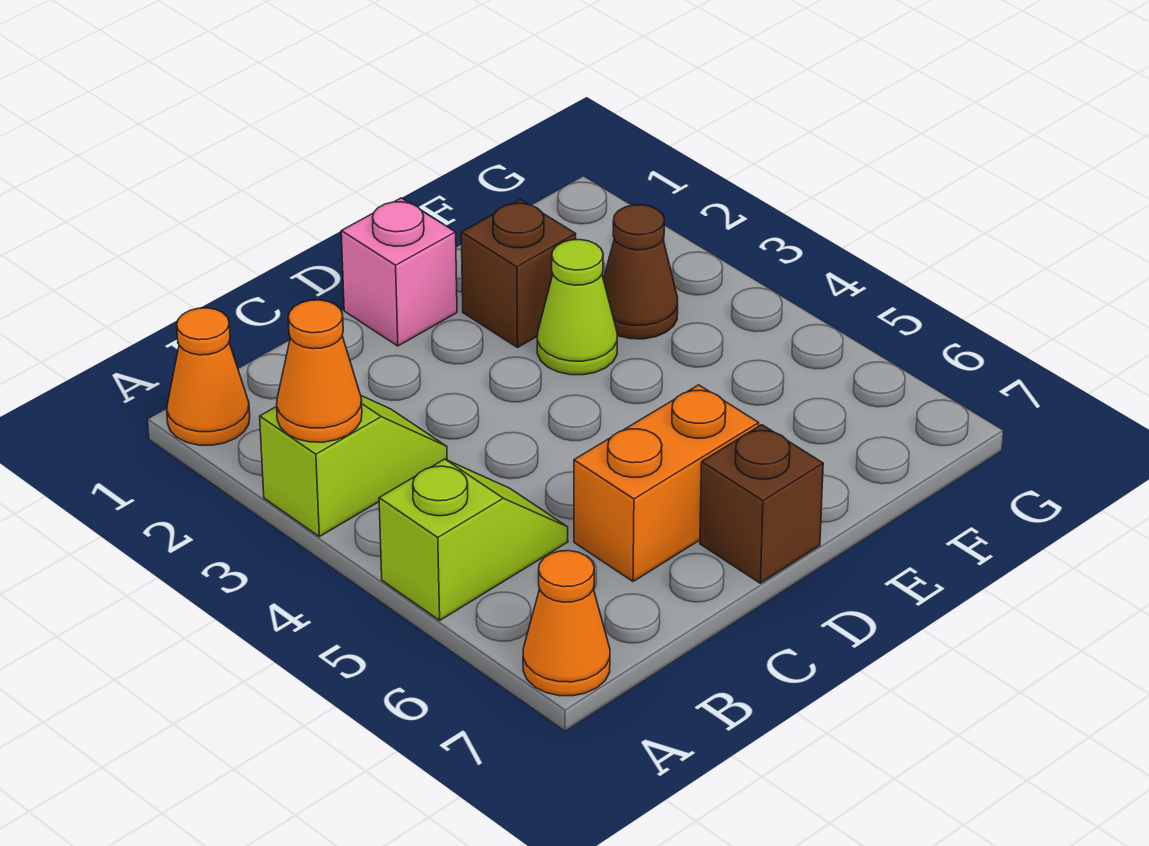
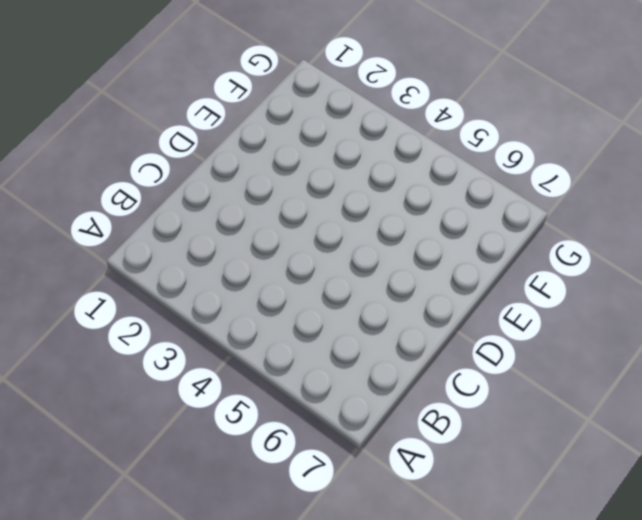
none -> orange cone A1 level 1
none -> lime slope A3:B3 level 1 top A

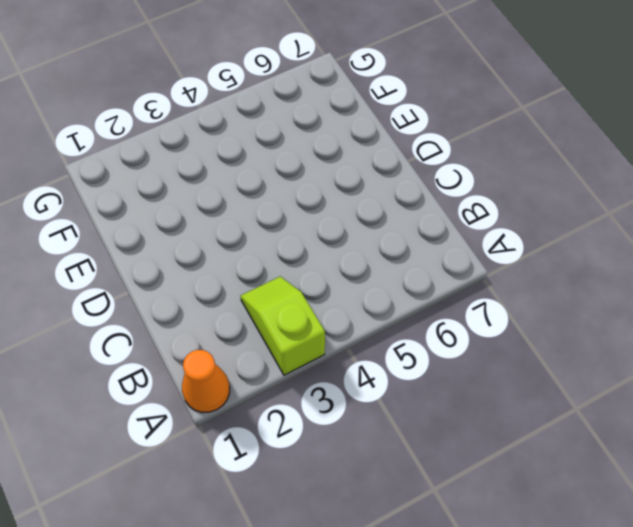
none -> lime slope A5:B5 level 1 top A
none -> orange cone A7 level 1

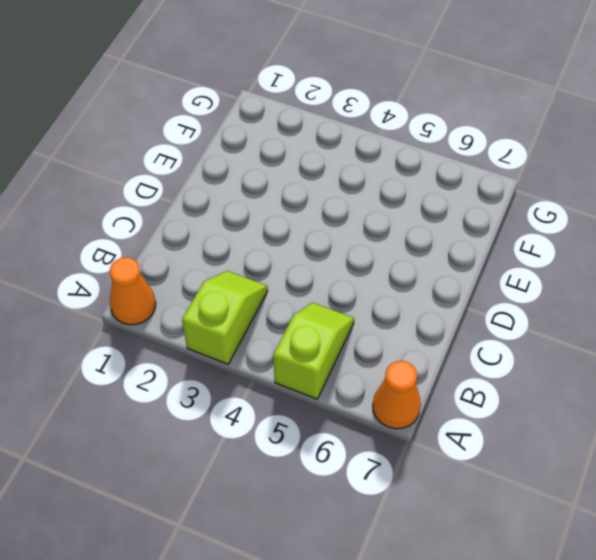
none -> orange brick C6:D6 level 1
none -> pink brick D1 level 1

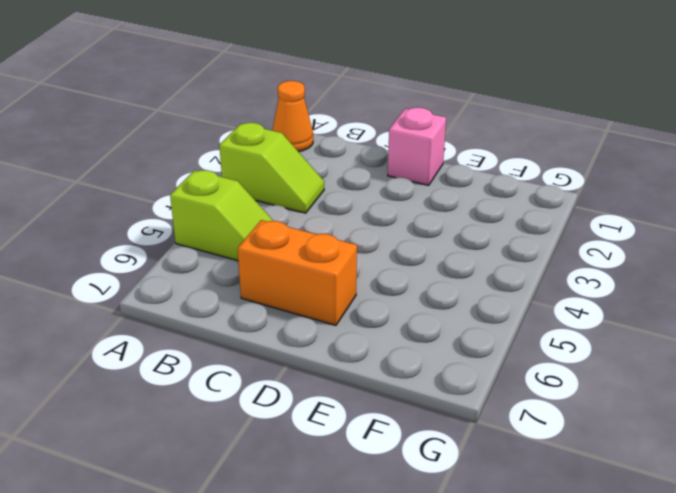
none -> orange cone A7 level 1
none -> brown brick D7 level 1

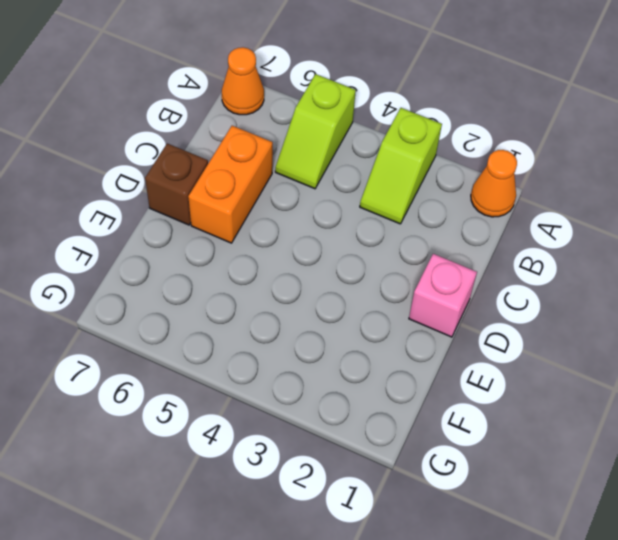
none -> brown brick E2 level 1
none -> lime cone E3 level 1

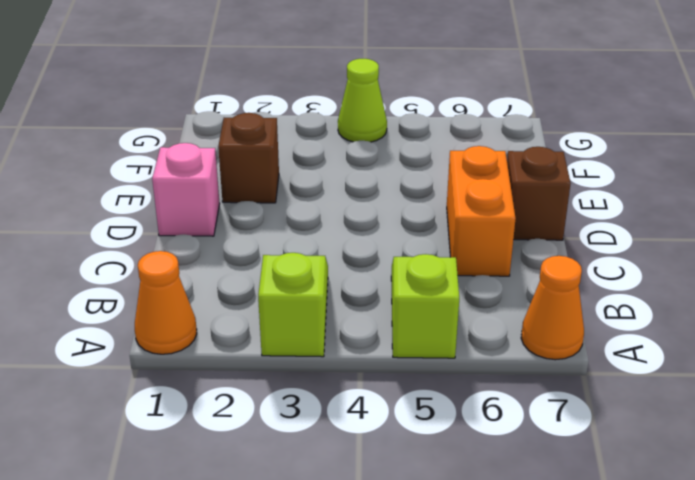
lime cone G4 level 1 -> lime cone E3 level 1
none -> brown cone F3 level 1
none -> orange cone A3 level 2

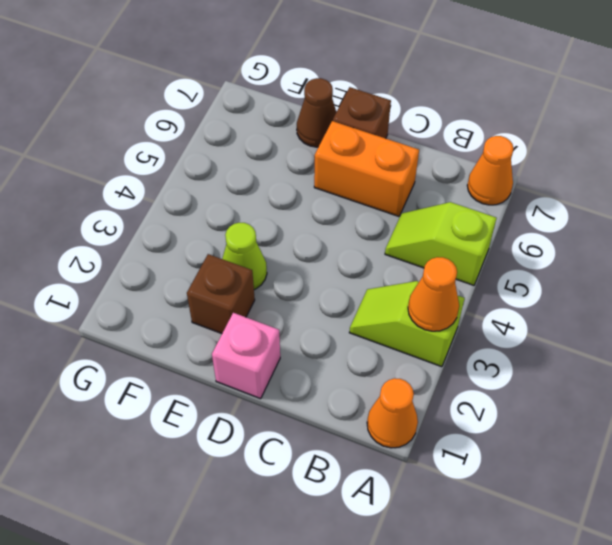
brown cone E7 level 1 -> brown cone F3 level 1

